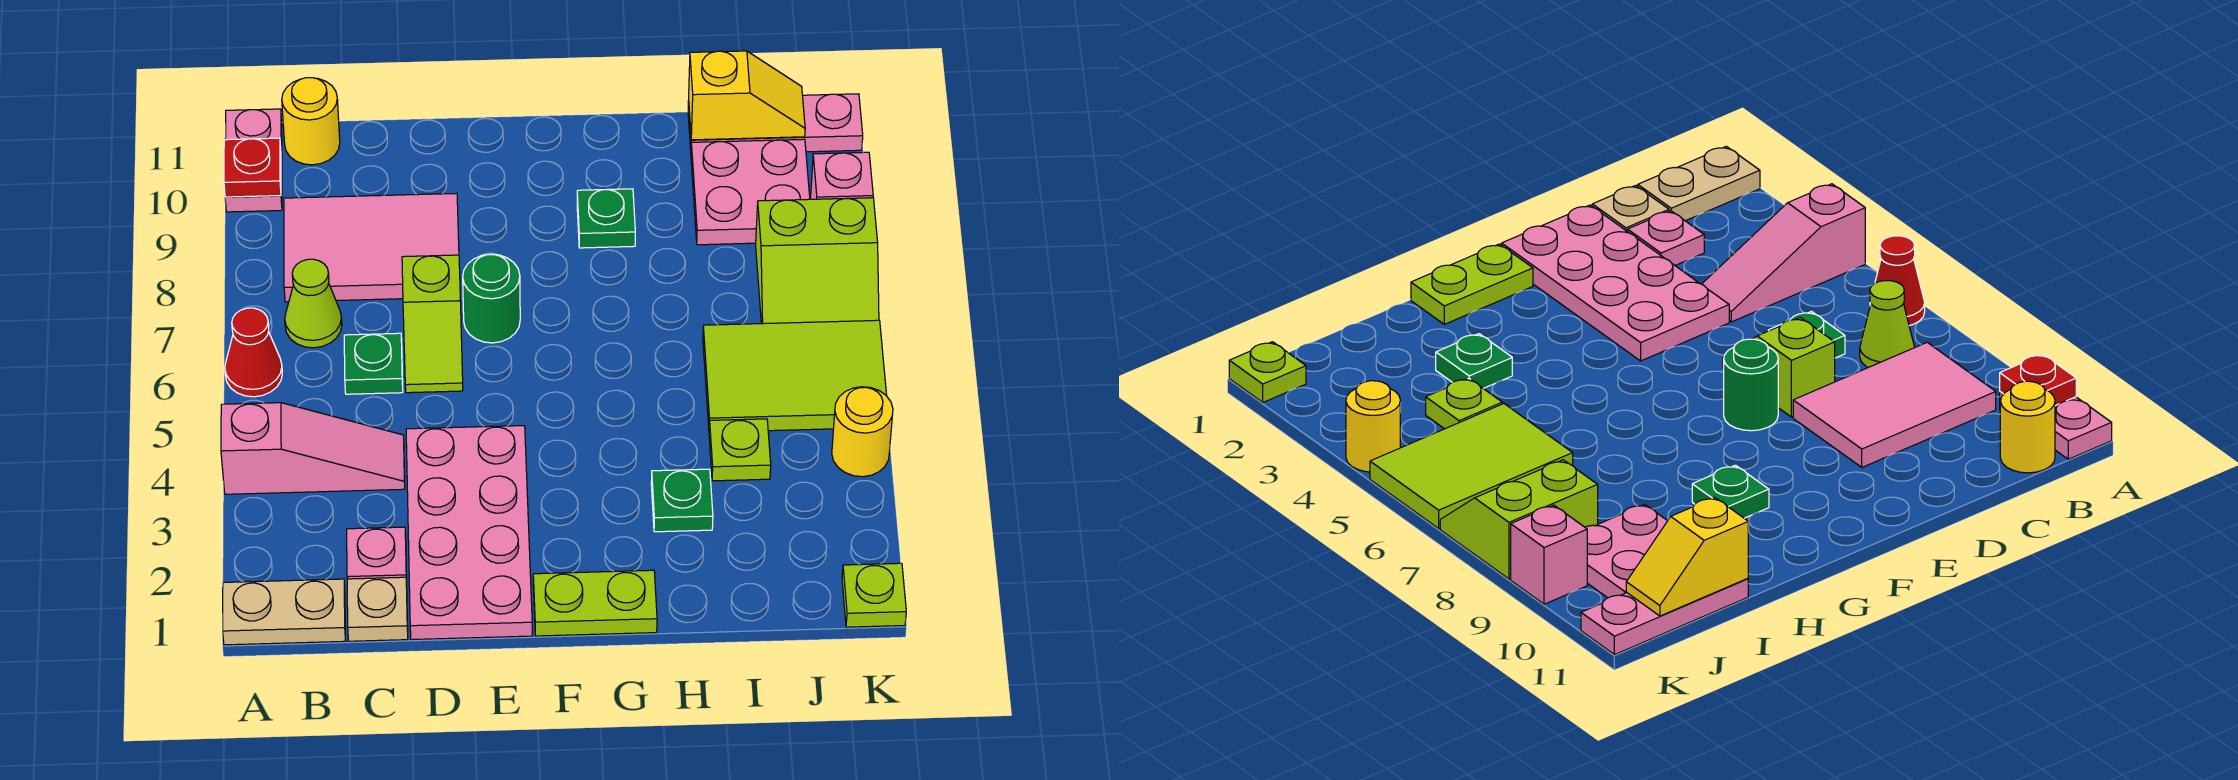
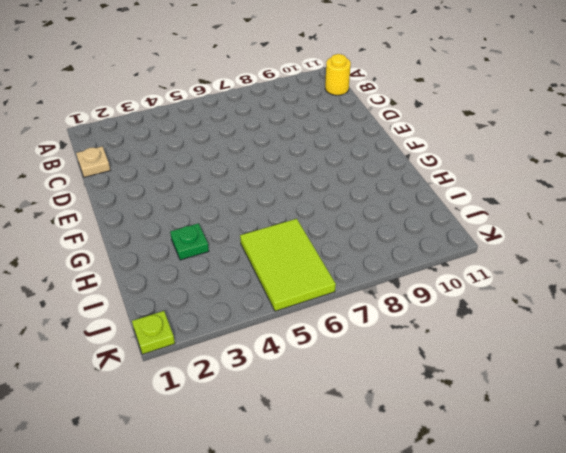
none -> tan plate A1:B1 level 1
none -> pink slope A4:C4 level 1 top A
none -> red cone A6 level 1

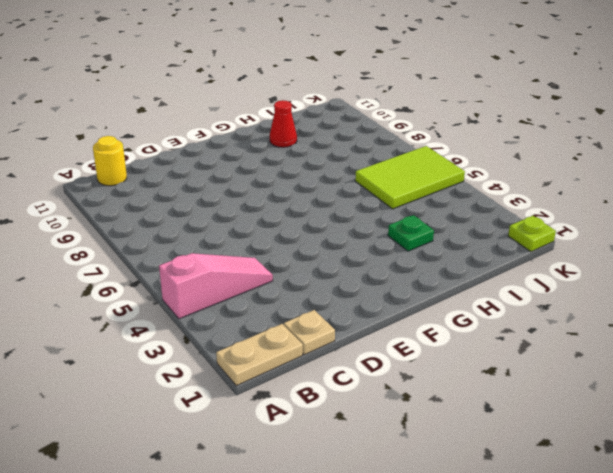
red cone H10 level 1 -> red cone A6 level 1
none -> pink plate A10:A11 level 1
none -> lime cone B7 level 1
none -> pink tile B8:D9 level 1

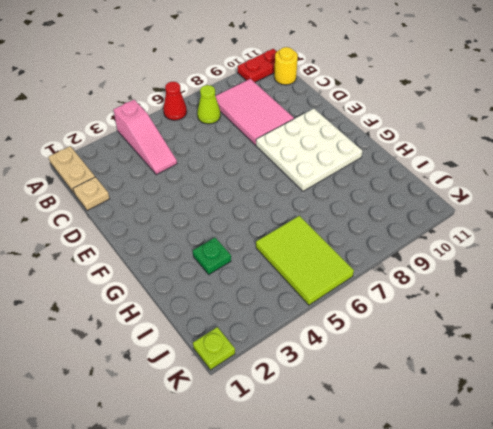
red plate A10:A11 level 1 -> pink plate A10:A11 level 1
white plate E8:G10 level 1 -> green plate G9 level 1
none -> pink plate C2 level 1
none -> green plate C6 level 1
none -> pink plate D1:E4 level 1

